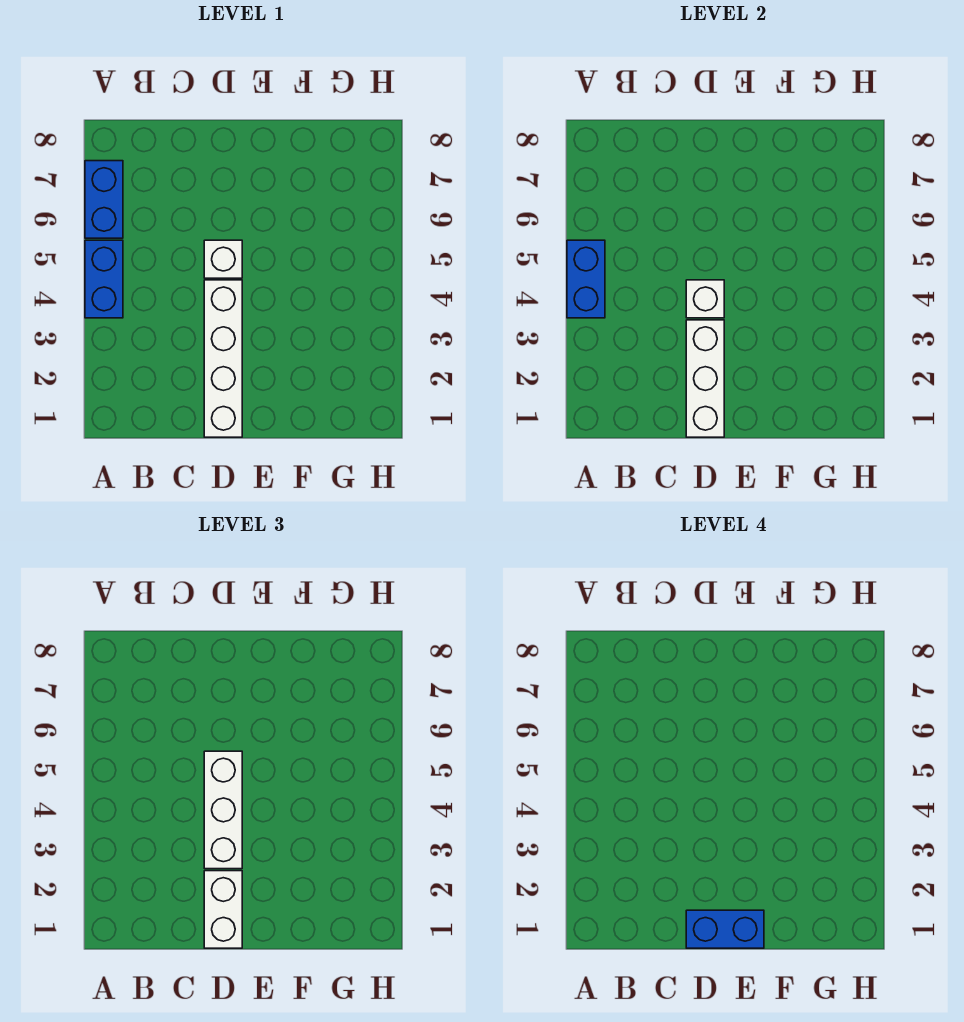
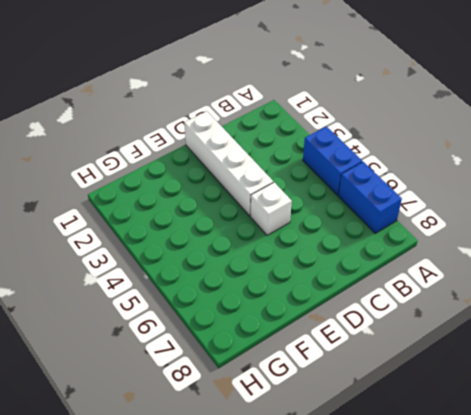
none -> blue brick A4:A5 level 2
none -> white brick D1:D3 level 2

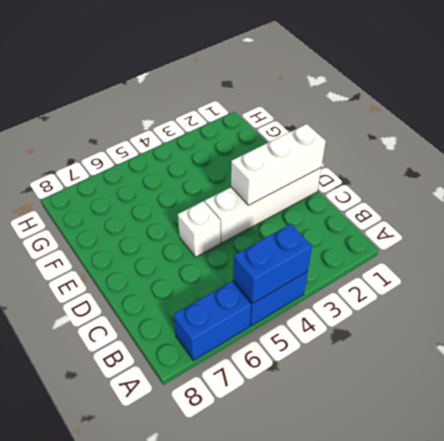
none -> white brick D4 level 2
none -> white brick D1:D2 level 3

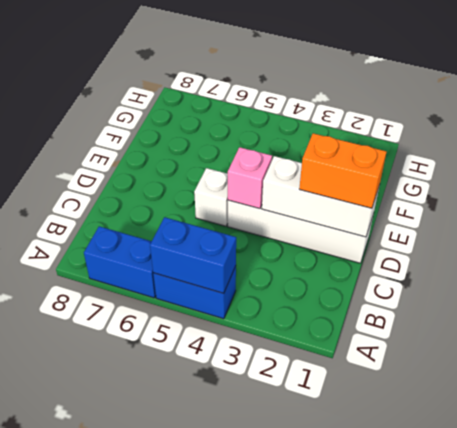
orange brick D1:D2 level 3 -> white brick D1:D2 level 3
pink brick D4 level 2 -> white brick D4 level 2
none -> white brick D3:D5 level 3
none -> blue brick D1:E1 level 4

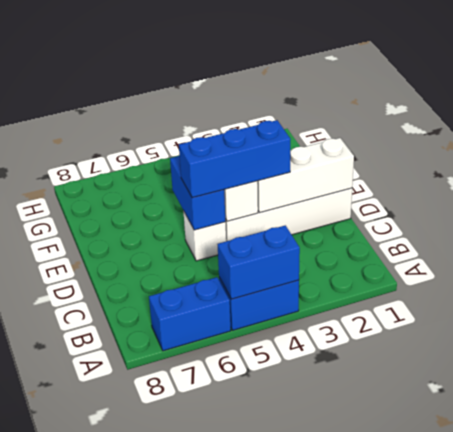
blue brick D3:D5 level 3 -> white brick D3:D5 level 3
blue brick D5:E5 level 2 -> blue brick D1:E1 level 4
none -> white brick D1:D2 level 3

